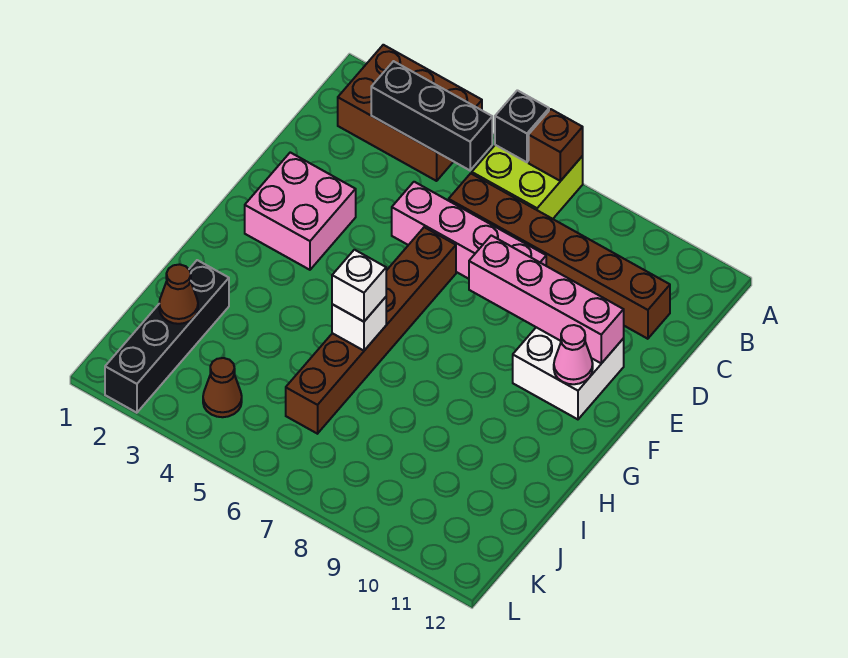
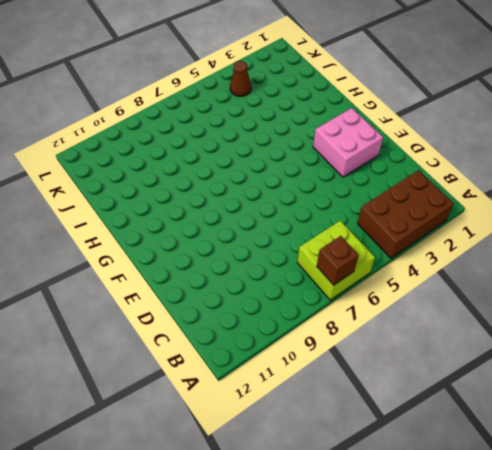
none -> brown brick C6:C11 level 1
none -> pink brick D5:D8 level 1
none -> brown brick E6:J6 level 1

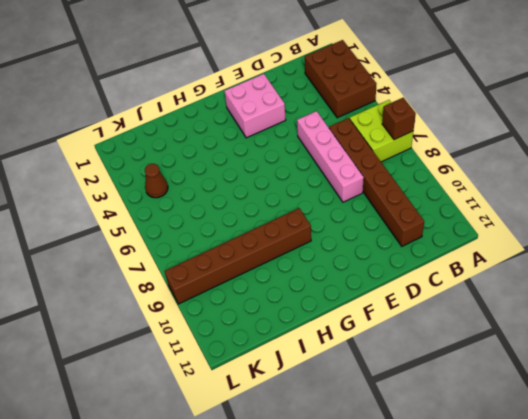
brown brick G9:L9 level 1 -> brown brick E6:J6 level 1
none -> white brick E10:F11 level 1
none -> black brick I2:L2 level 1
none -> black brick A6 level 2

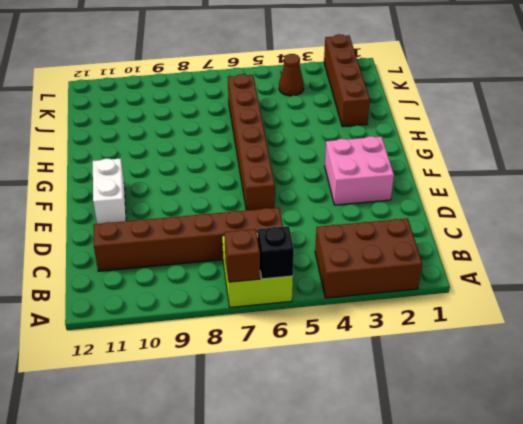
white brick E11:F11 level 1 -> white brick E10:F11 level 1
brown brick I2:L2 level 1 -> black brick I2:L2 level 1
none -> pink brick D5:D8 level 1
none -> black brick B3:B5 level 2
none -> pink brick E8:E11 level 2

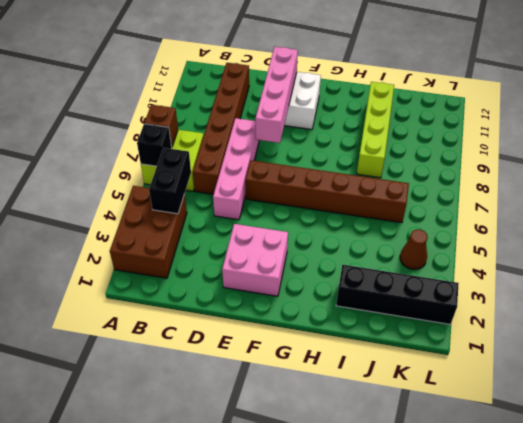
black brick B4:B5 level 2 -> black brick B3:B5 level 2
lime brick I8:I11 level 1 -> none
none -> pink cone F11 level 2
none -> white brick H6 level 2
none -> brown cone J2 level 2

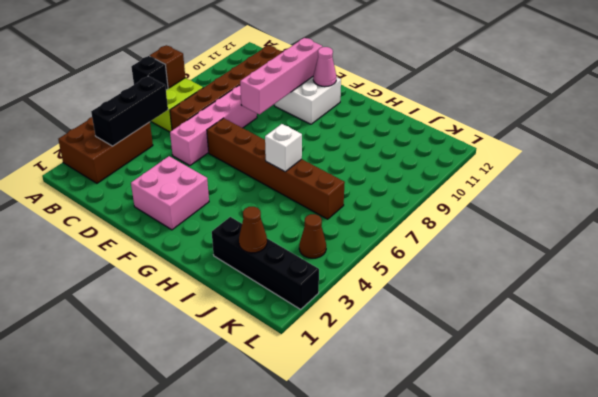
none -> white brick H6 level 3

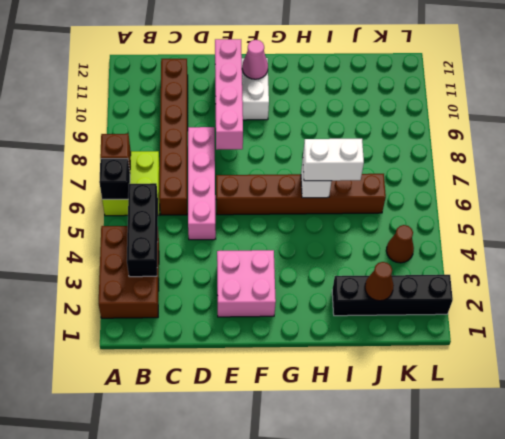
white brick H6:I6 level 3 -> white brick H6 level 3

